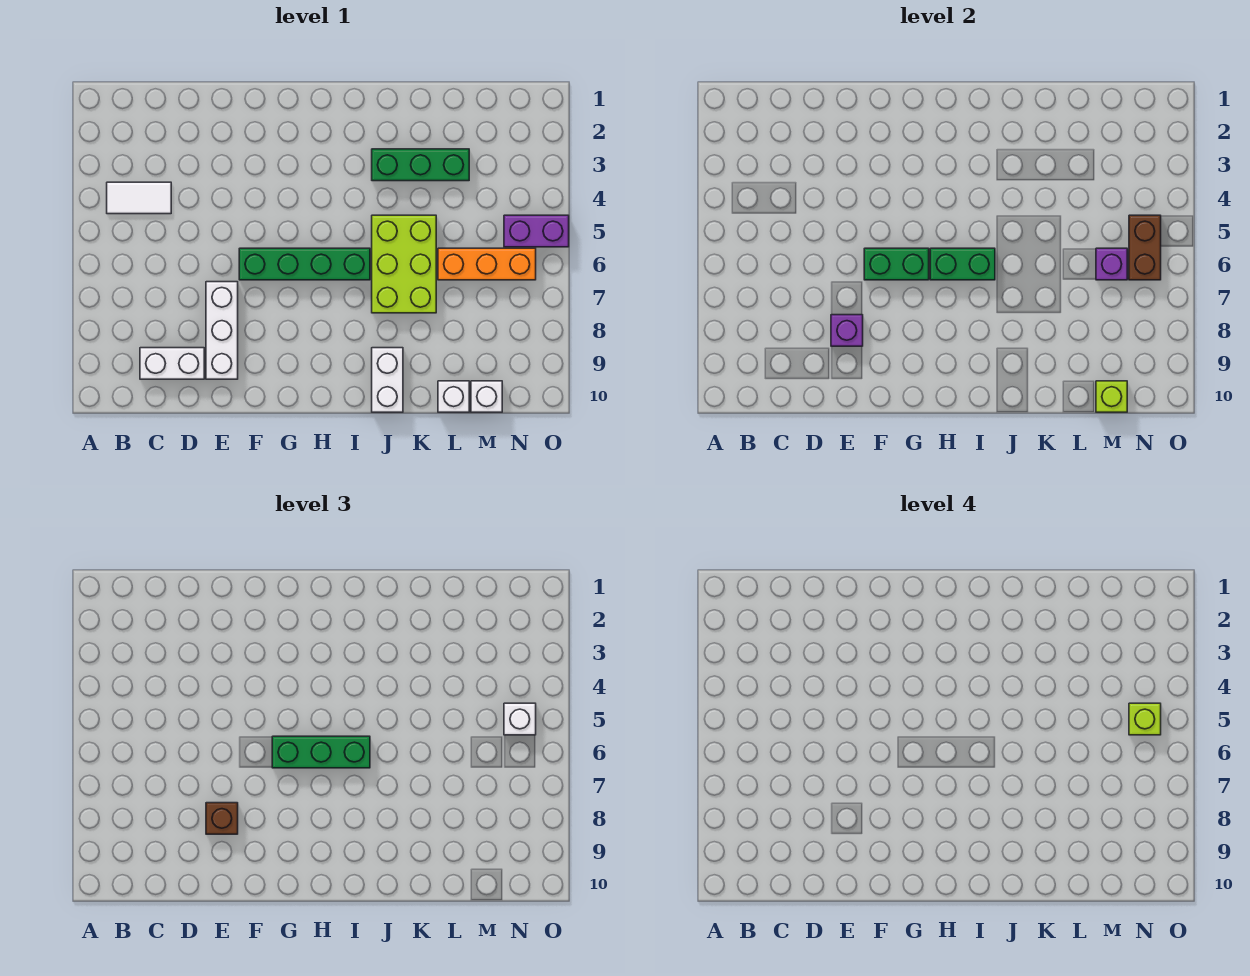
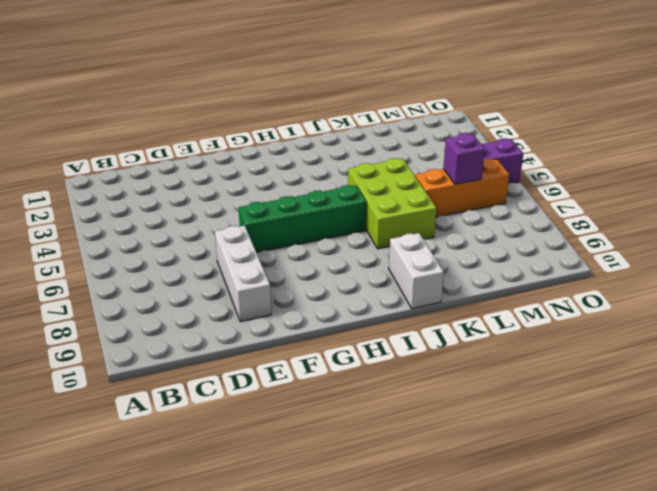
none -> white tile B4:C4 level 1
none -> white brick C9:D9 level 1
none -> green brick J3:L3 level 1

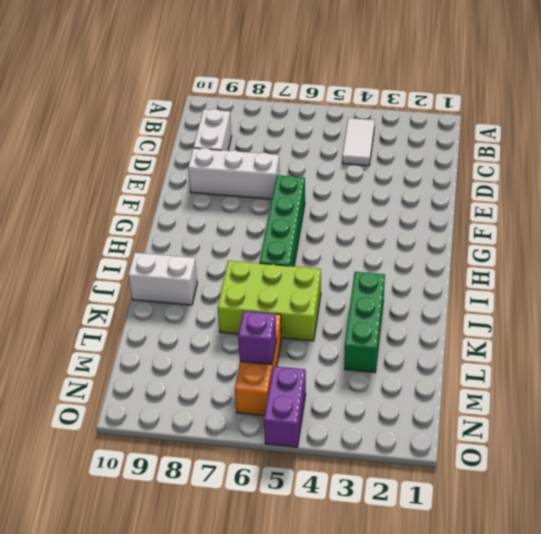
none -> white brick L10 level 1
none -> white brick M10 level 1
none -> purple brick E8 level 2

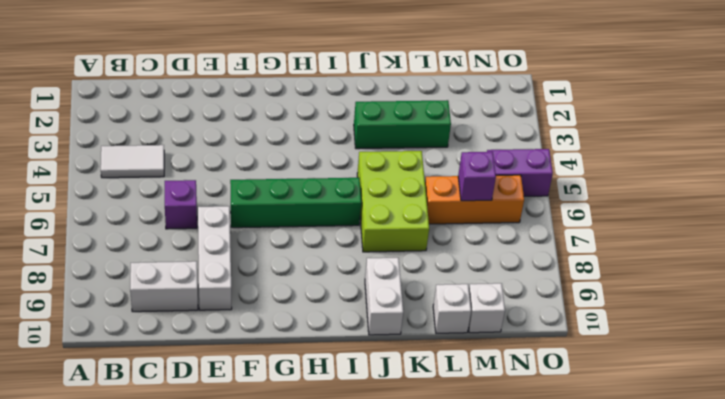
purple brick D6 level 1 -> purple brick E8 level 2
none -> green brick F6:G6 level 2
none -> green brick H6:I6 level 2
none -> lime brick M10 level 2

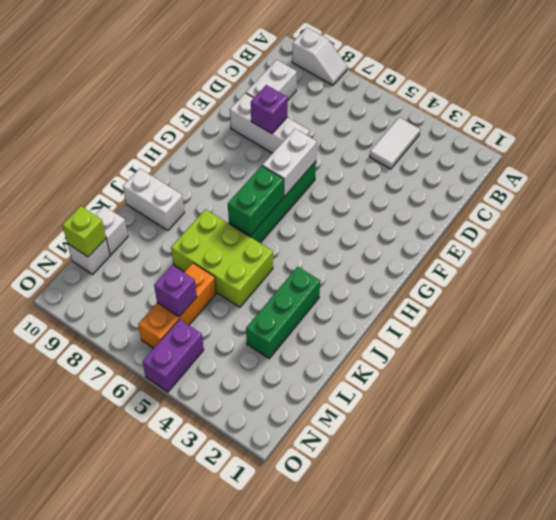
white slope A8:A9 level 1 top 9 -> none
white brick F6:G6 level 2 -> green brick F6:G6 level 2
none -> brown brick N5:N6 level 2
none -> brown brick E8 level 3
none -> green brick G6:I6 level 3

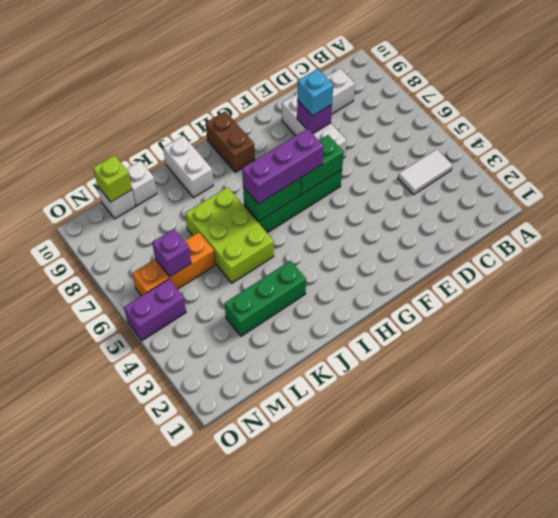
cyan brick E8 level 3 -> brown brick E8 level 3
purple brick G6:I6 level 3 -> green brick G6:I6 level 3
brown brick H9:H10 level 1 -> brown brick N5:N6 level 2
none -> white brick N5 level 3
none -> lime brick N5 level 4

